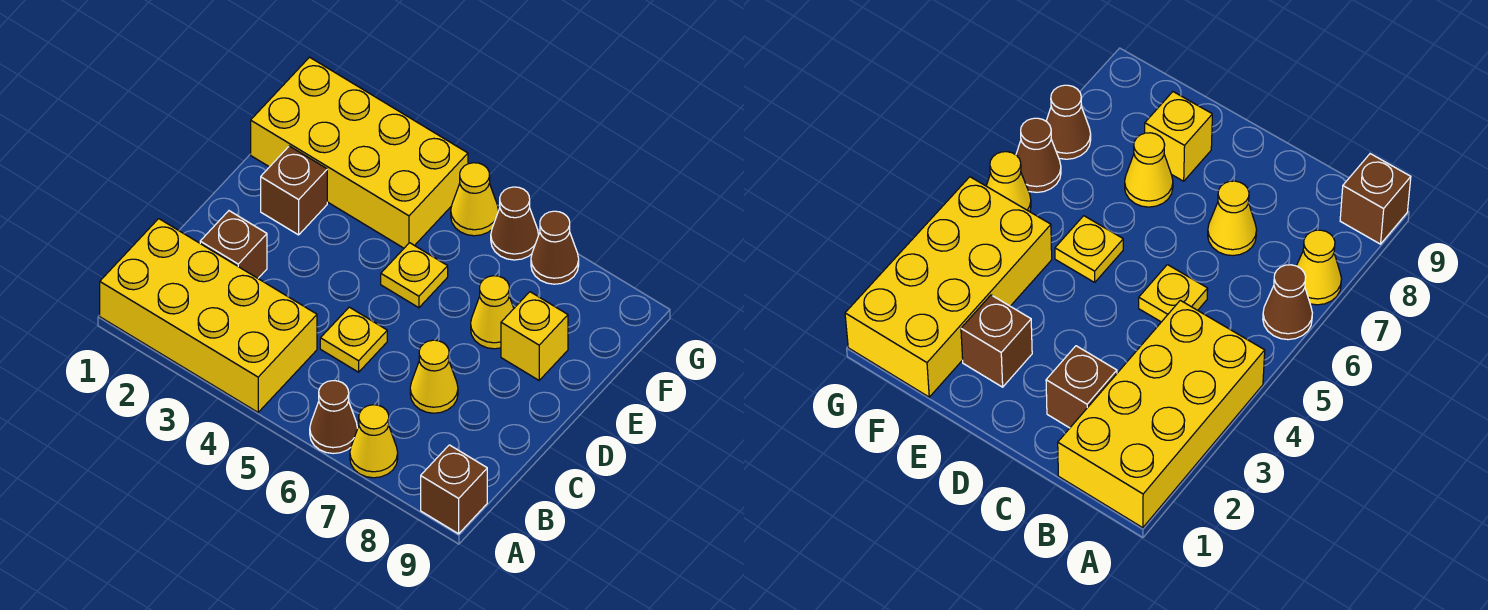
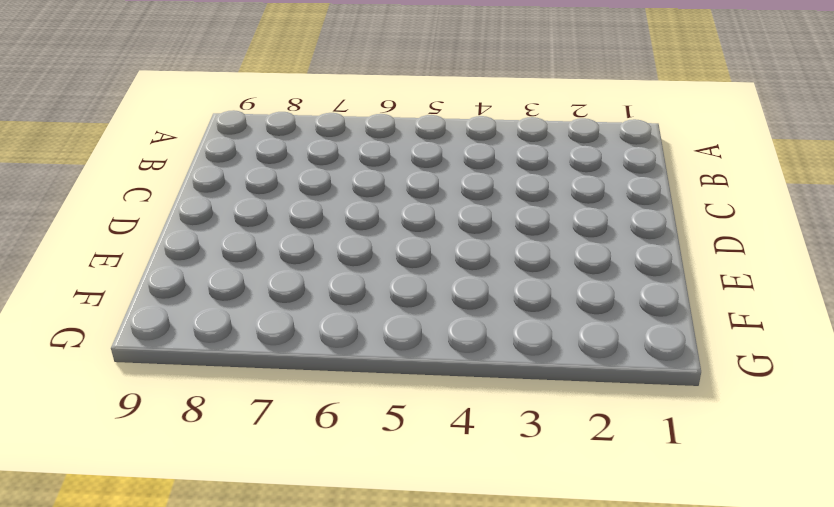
none -> yellow brick A1:B4 level 1
none -> brown cone A6 level 1
none -> yellow cone A7 level 1

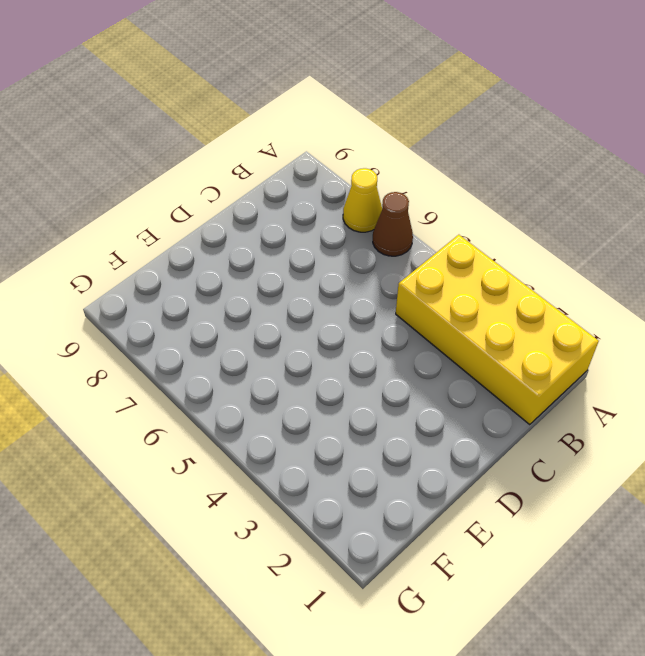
none -> brown brick A9 level 1
none -> brown brick C2 level 1
none -> yellow plate C5 level 1

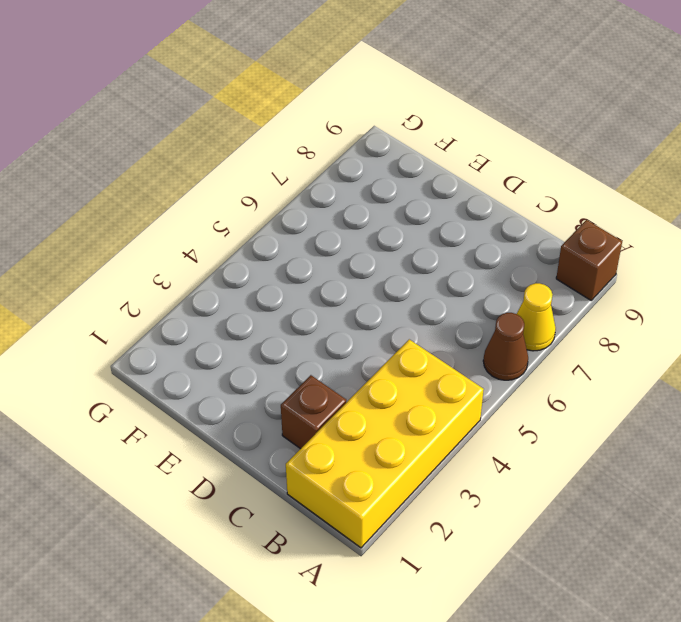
none -> yellow plate C5 level 1
none -> yellow cone C7 level 1
none -> brown brick E2 level 1

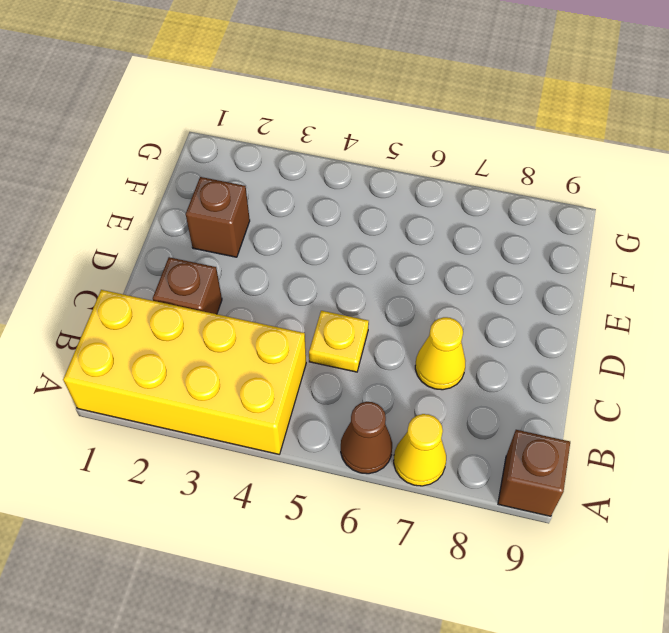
none -> yellow plate E5 level 1
none -> yellow cone E7 level 1
none -> yellow brick E8 level 1

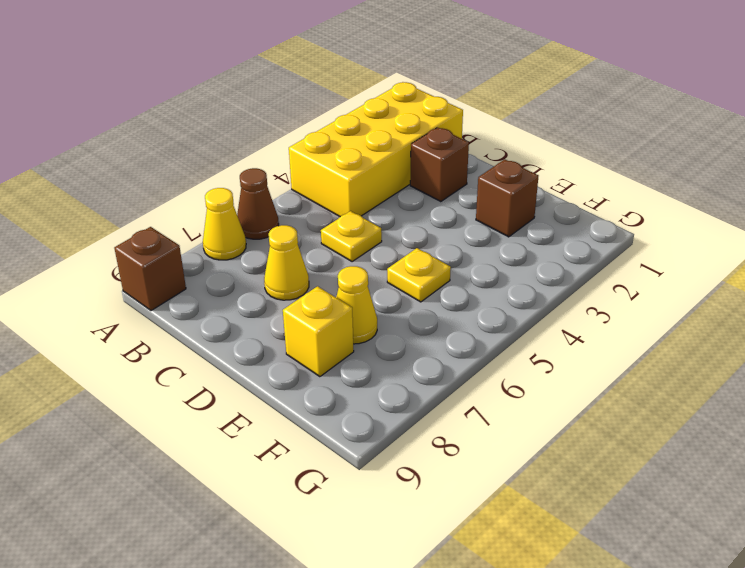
none -> yellow brick F1:G4 level 1
none -> yellow cone G5 level 1
none -> brown cone G6 level 1

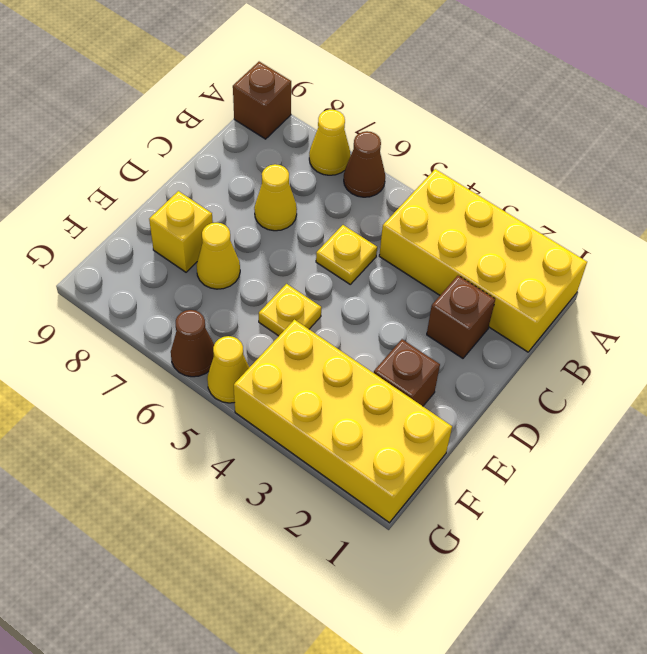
none -> brown cone G7 level 1

